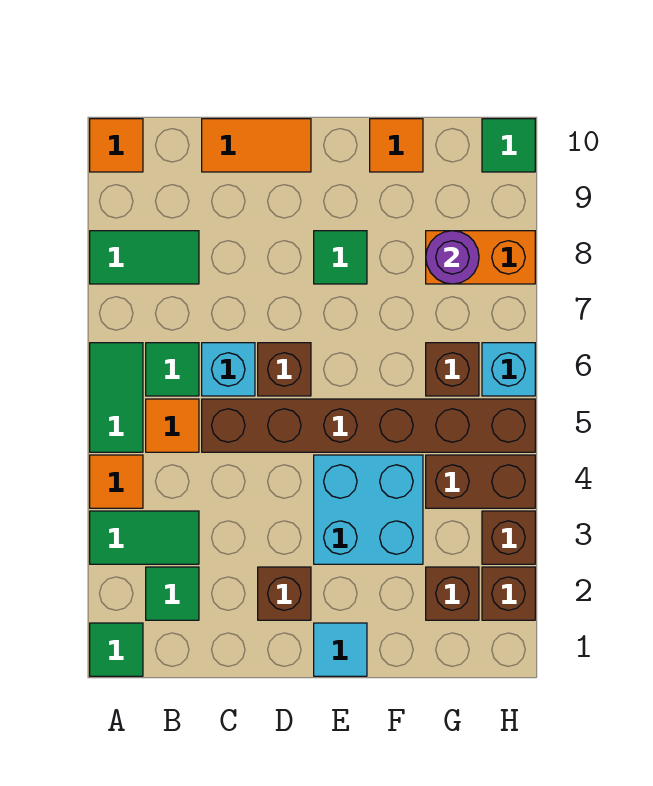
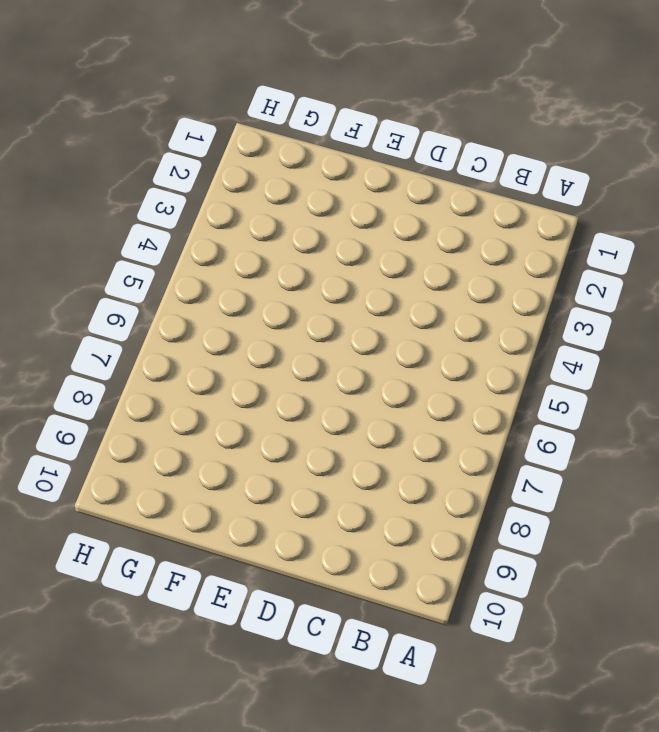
none -> green tile A1 level 1
none -> green tile A3:B3 level 1
none -> orange tile A4 level 1

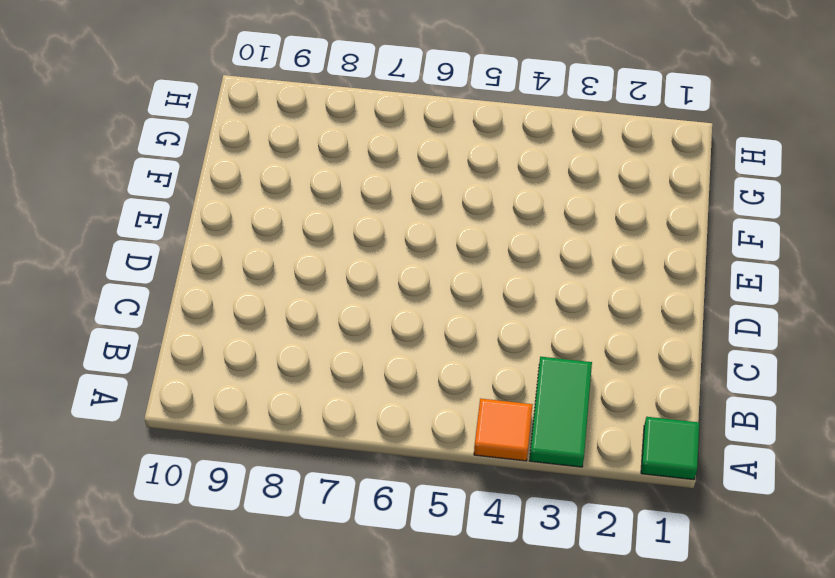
none -> green tile A5:A6 level 1
none -> green tile A8:B8 level 1
none -> orange tile A10 level 1

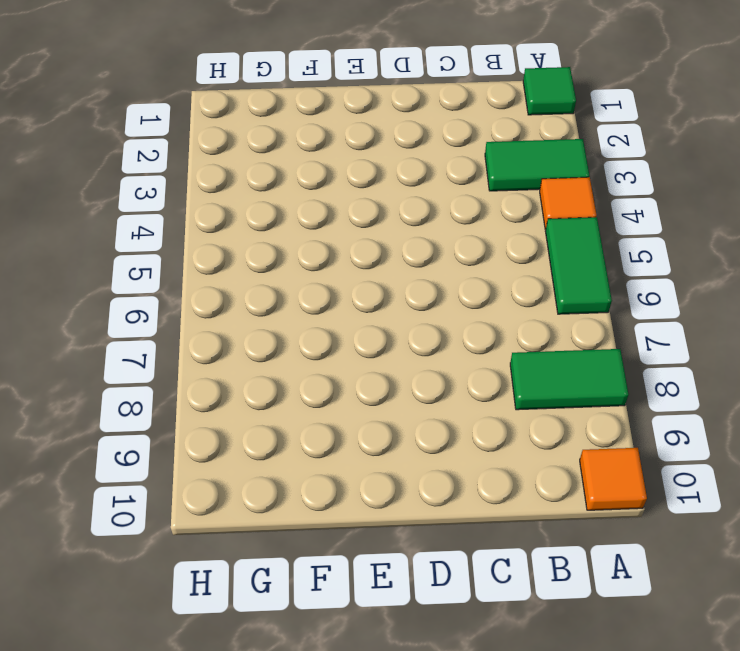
none -> green tile B2 level 1
none -> orange tile B5 level 1
none -> green tile B6 level 1

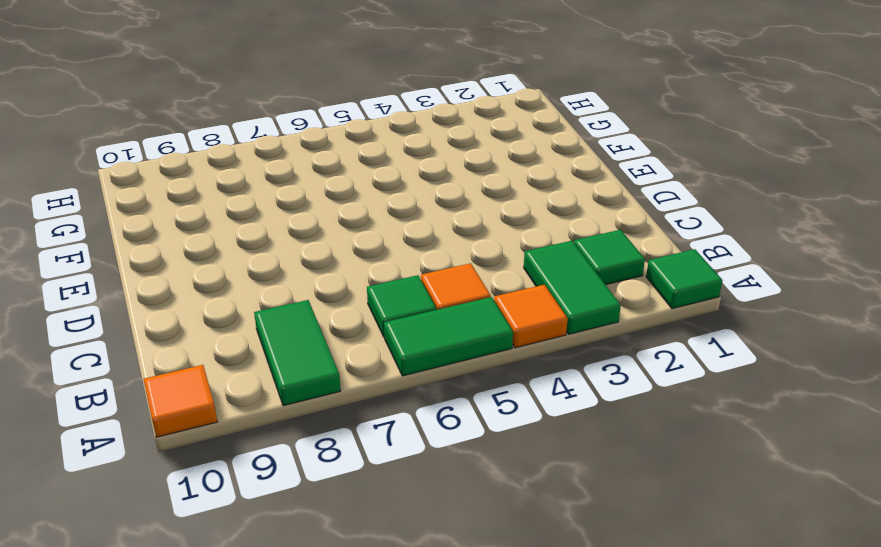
none -> brown brick C5:H5 level 1
none -> cyan brick C6 level 1
none -> orange tile C10:D10 level 1

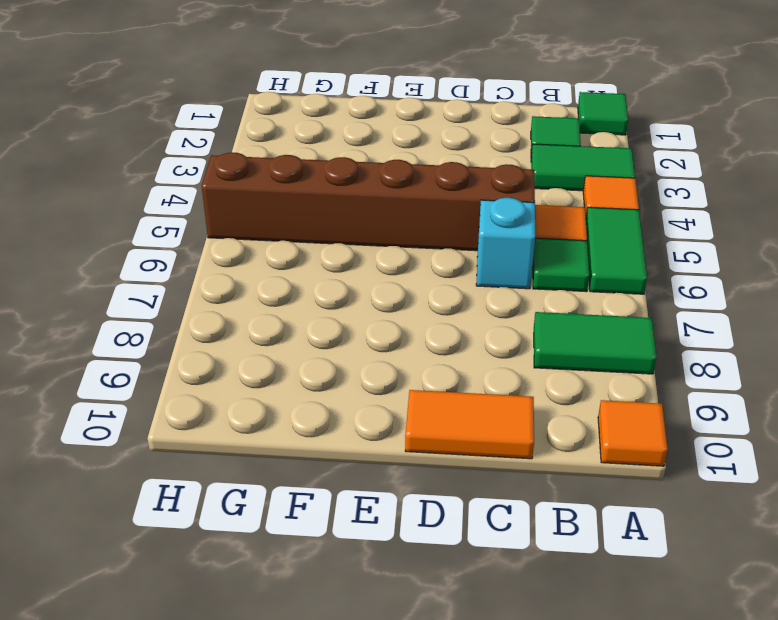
none -> brown brick D2 level 1
none -> brown brick D6 level 1
none -> cyan tile E1 level 1

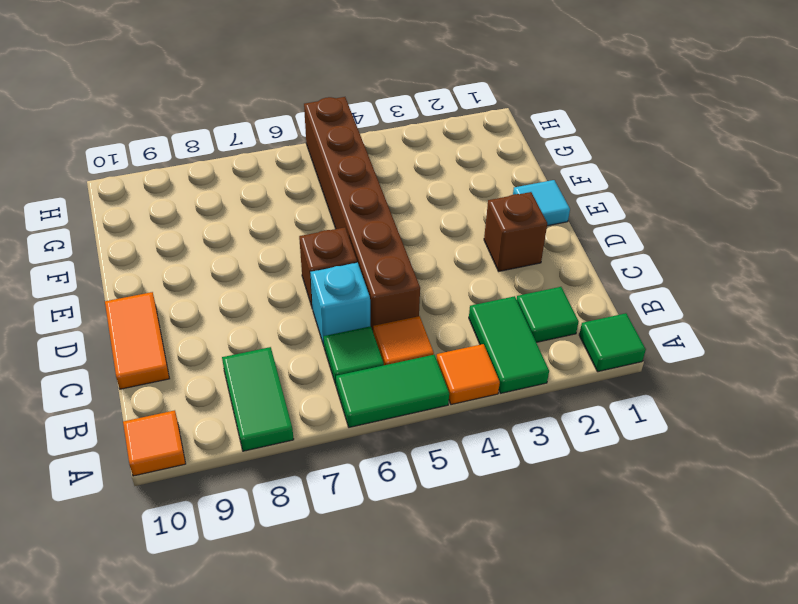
none -> cyan brick E3:F4 level 1
none -> green tile E8 level 1
none -> orange tile F10 level 1

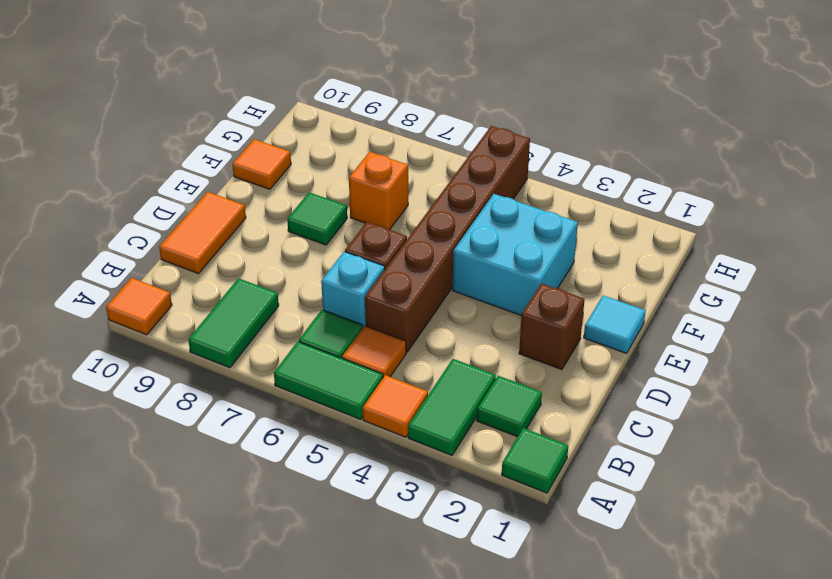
orange brick F7 level 1 -> none
none -> brown brick G2 level 1
none -> brown brick G4:H4 level 1
none -> brown brick G6 level 1

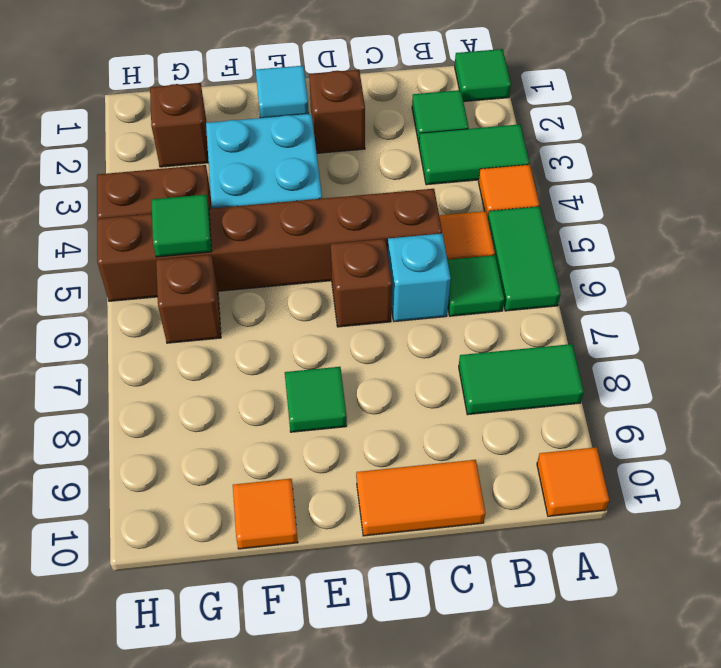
green tile G5 level 2 -> green tile H10 level 1
none -> orange brick G8:H8 level 1
none -> brown brick H2 level 1
none -> brown brick H3 level 1

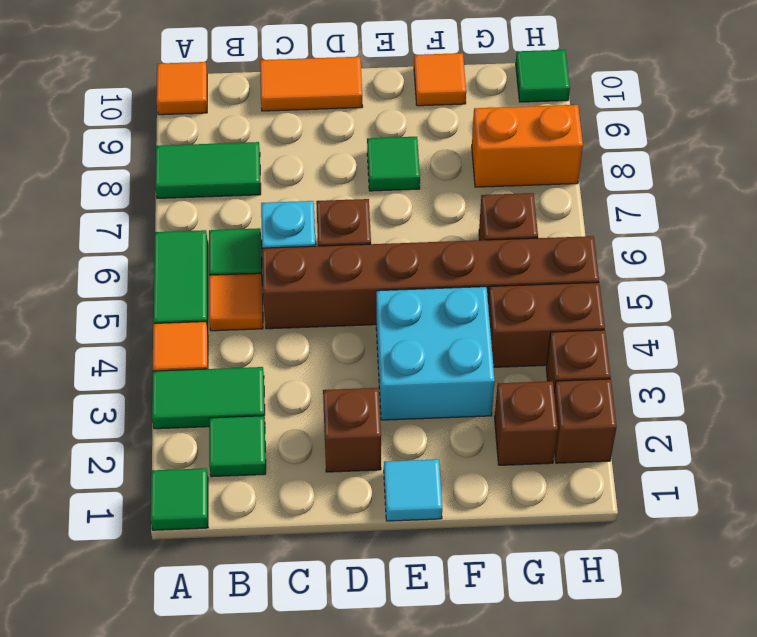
none -> cyan brick H6 level 1
none -> purple round brick G8 level 2

